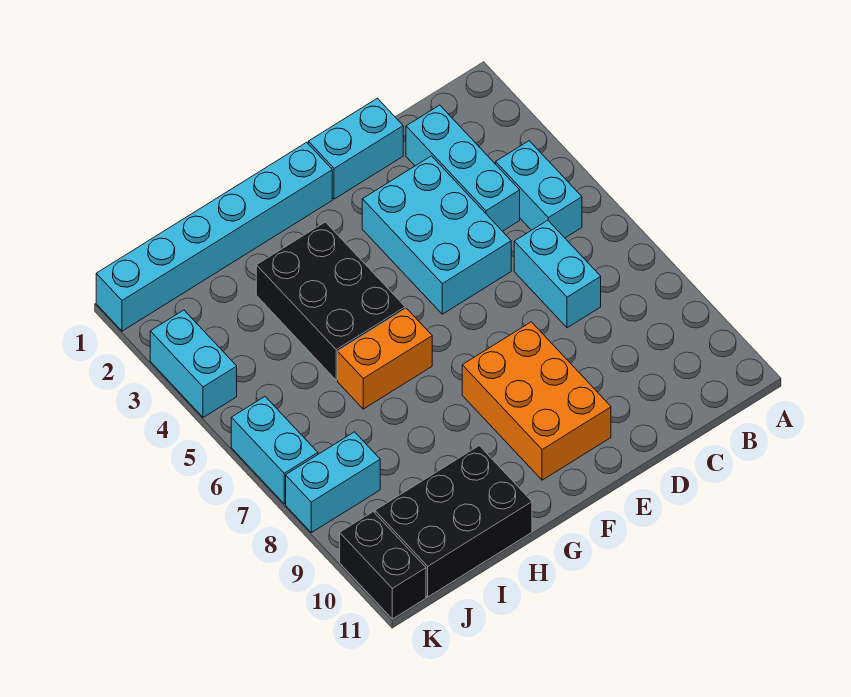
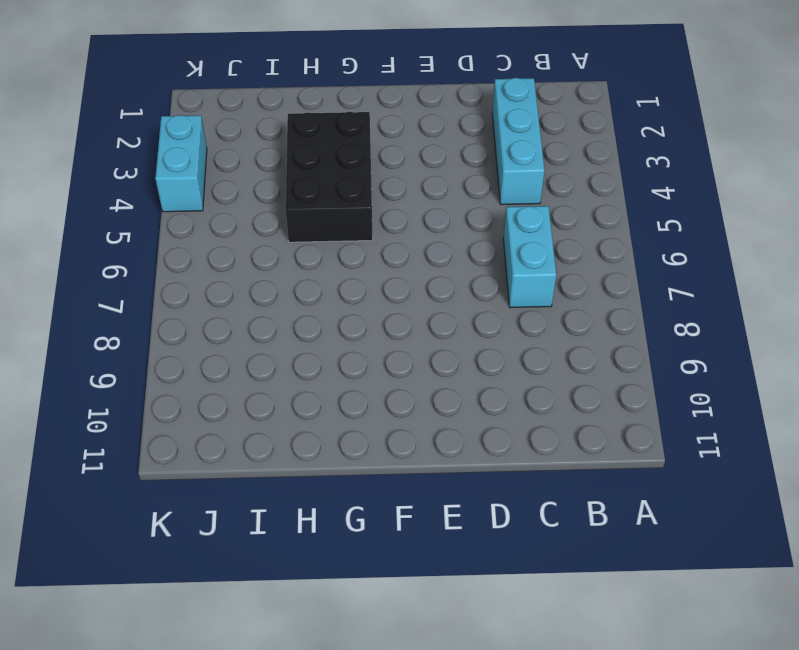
none -> cyan brick B4:B5 level 1
none -> cyan brick D1:E1 level 1
none -> cyan brick D3:E5 level 1

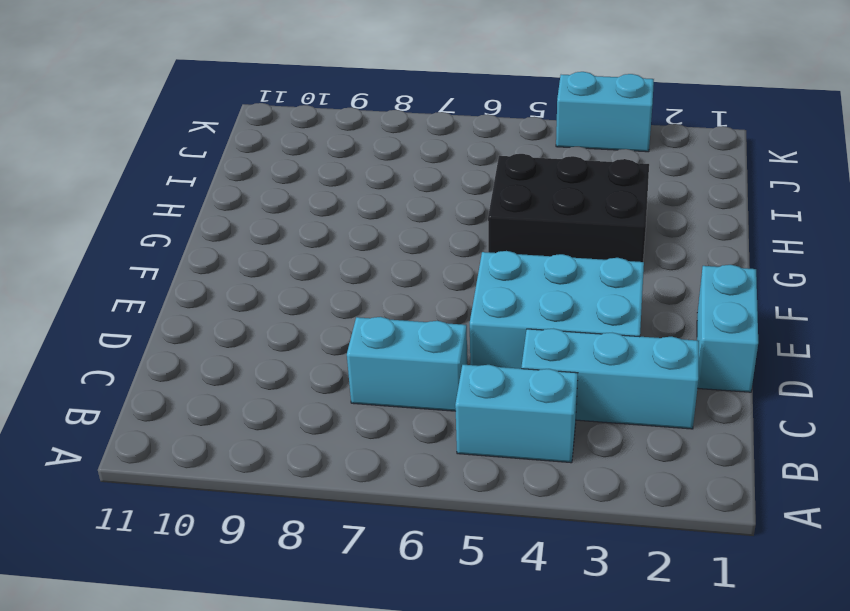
none -> orange brick E8:F10 level 1
none -> cyan brick F1:K1 level 1
none -> orange brick G6:H6 level 1

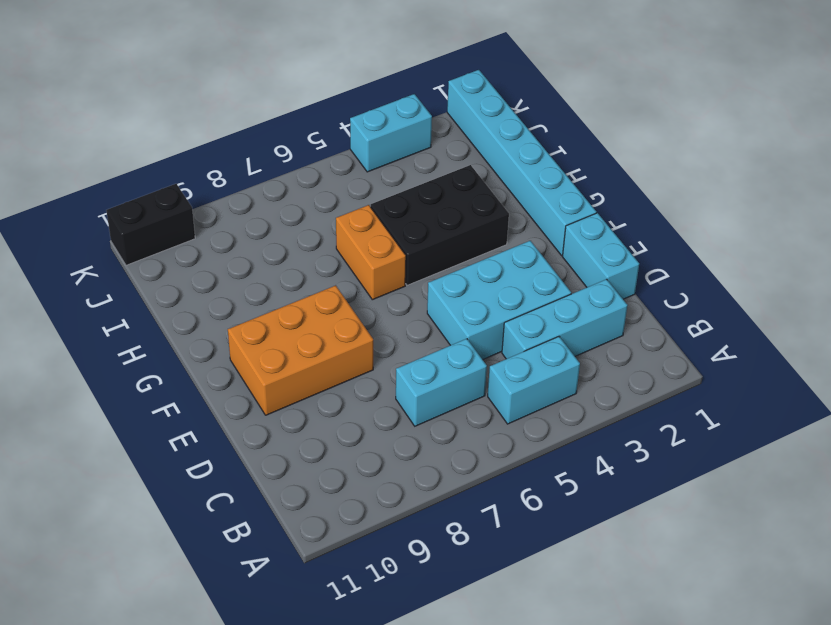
none -> black brick H10:J11 level 1
none -> cyan brick J8:K8 level 1
none -> cyan brick K6:K7 level 1

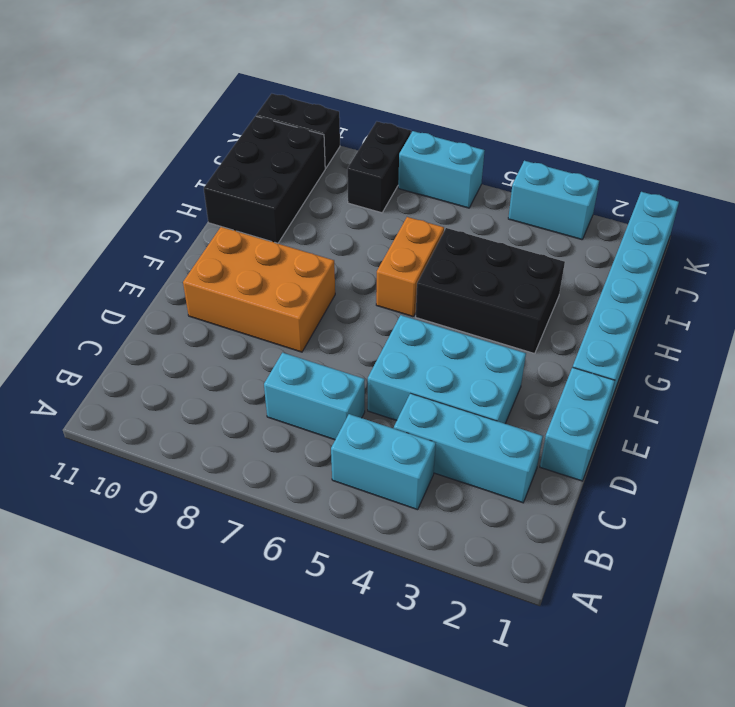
black brick J8:K8 level 1 -> cyan brick J8:K8 level 1

